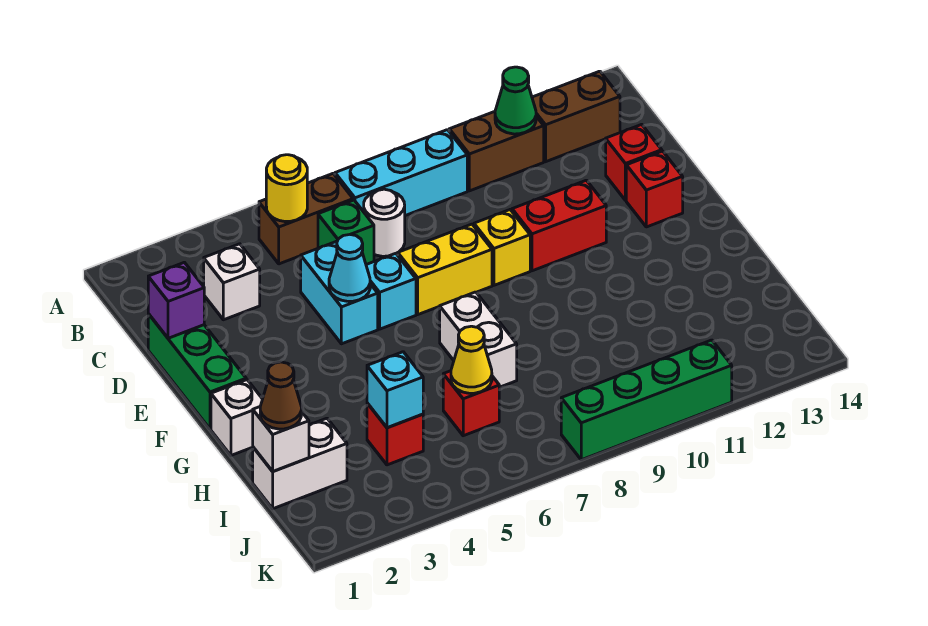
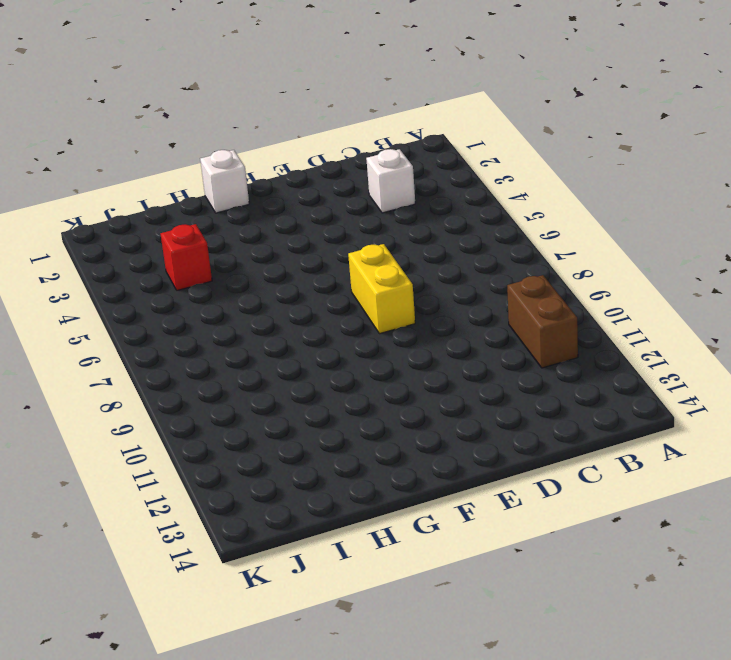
none -> brown brick B5:B6 level 1
none -> cyan brick B7:B9 level 1
none -> brown brick B12:B13 level 1

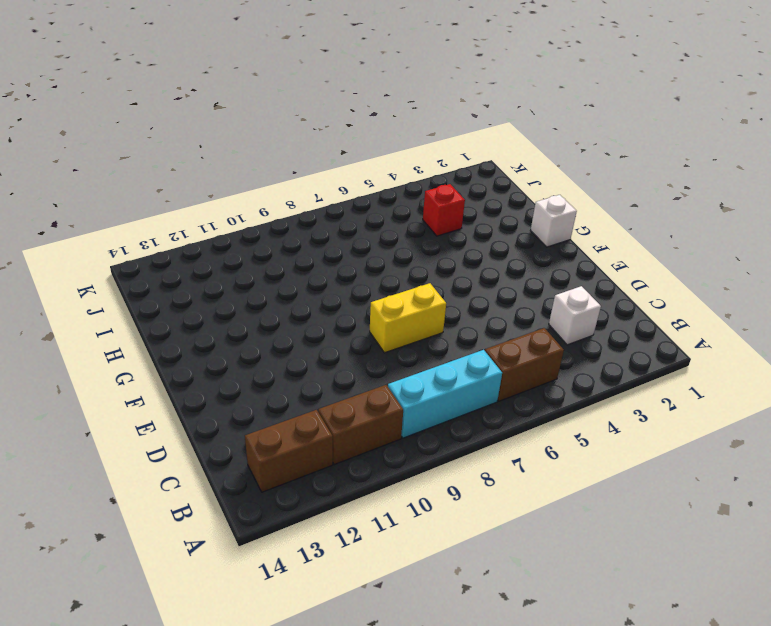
none -> green brick C6 level 1
none -> white round brick C7 level 1
none -> green brick D1:F1 level 1

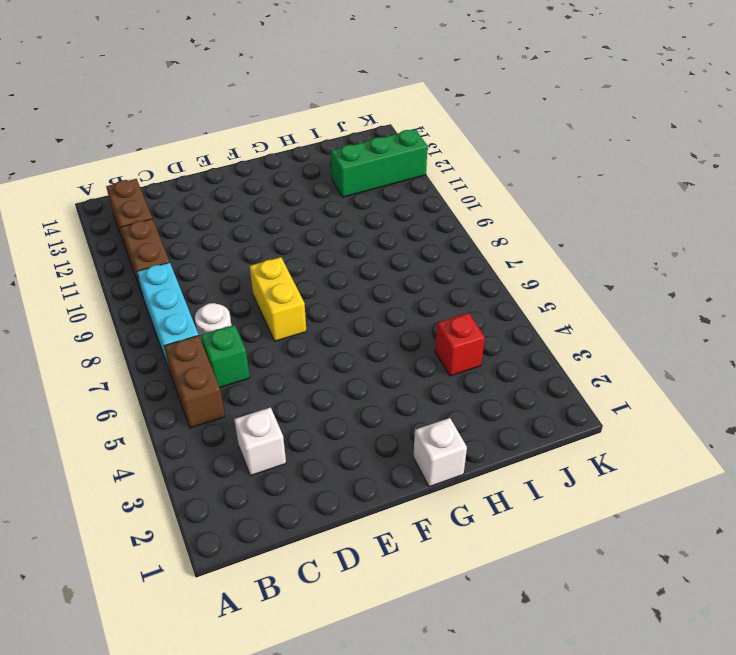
green brick I12:K12 level 1 -> green brick D1:F1 level 1
none -> cyan brick D5:E5 level 1
none -> red brick D13 level 1
none -> cyan brick E6 level 1

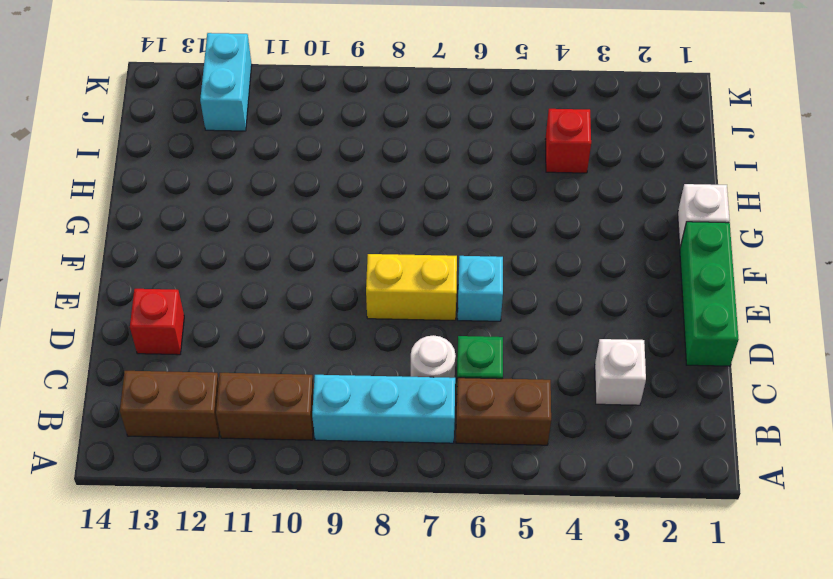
cyan brick J12:K12 level 1 -> cyan brick D5:E5 level 1
none -> yellow brick E9 level 1
none -> red brick E10:E11 level 1
none -> red brick E13 level 1

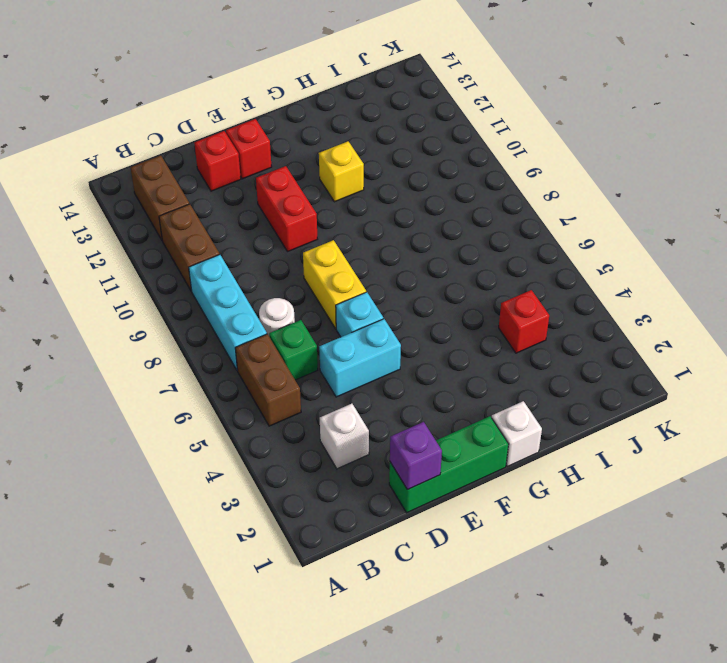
yellow brick G11 level 1 -> yellow brick E9 level 1
none -> white brick G7:H7 level 1
none -> white brick I1:I2 level 1
none -> red brick I6 level 1

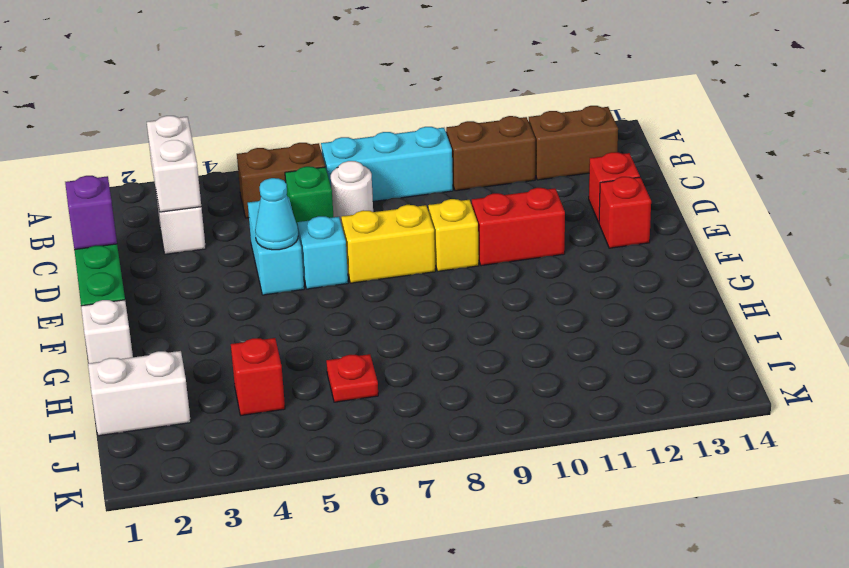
white brick B3:C3 level 2 -> white brick G7:H7 level 1
red plate I6 level 1 -> red brick I6 level 1
none -> green brick K8:K11 level 1
none -> yellow round brick B5 level 2
none -> green cone B11 level 2

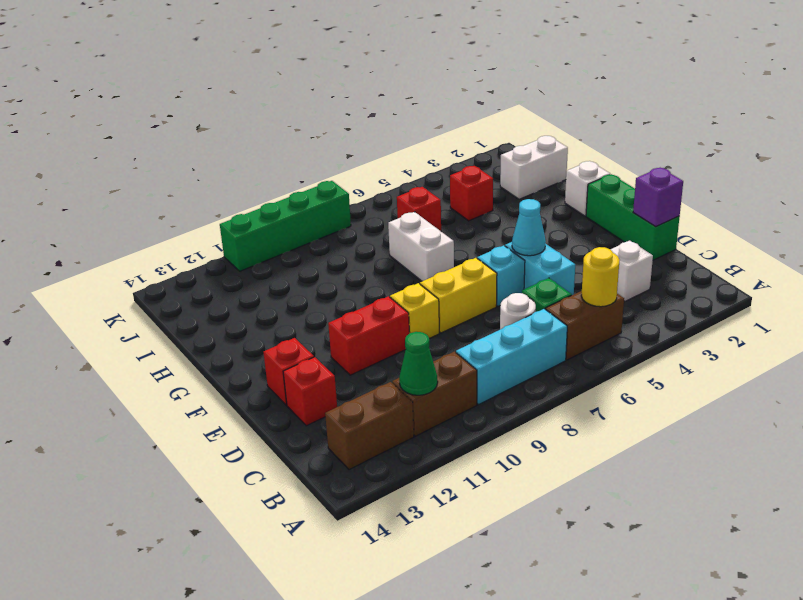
none -> white brick I1 level 2
none -> cyan brick I4 level 2
none -> yellow cone I6 level 2

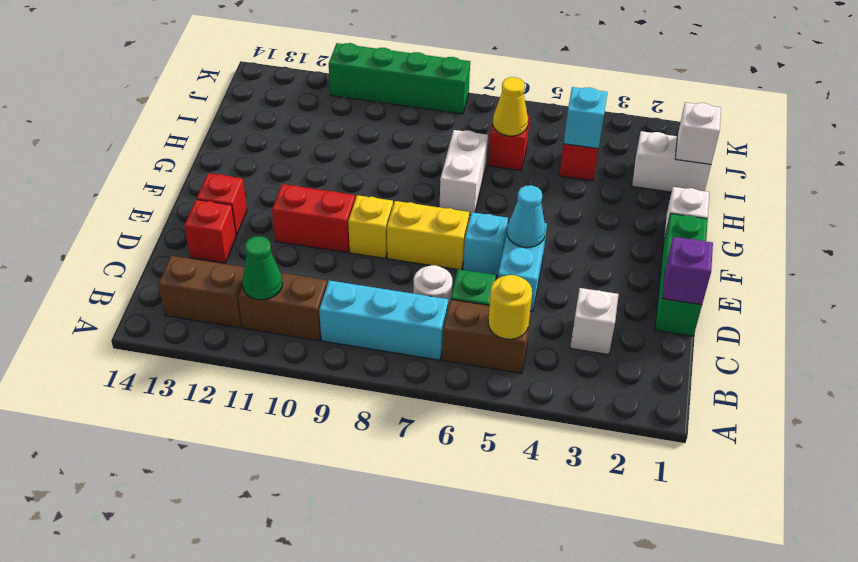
none -> brown cone I1 level 3

